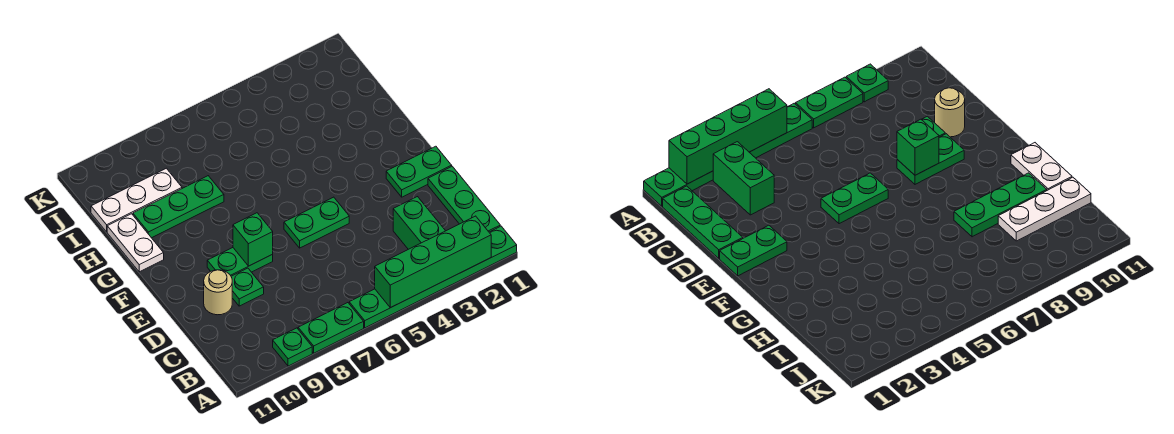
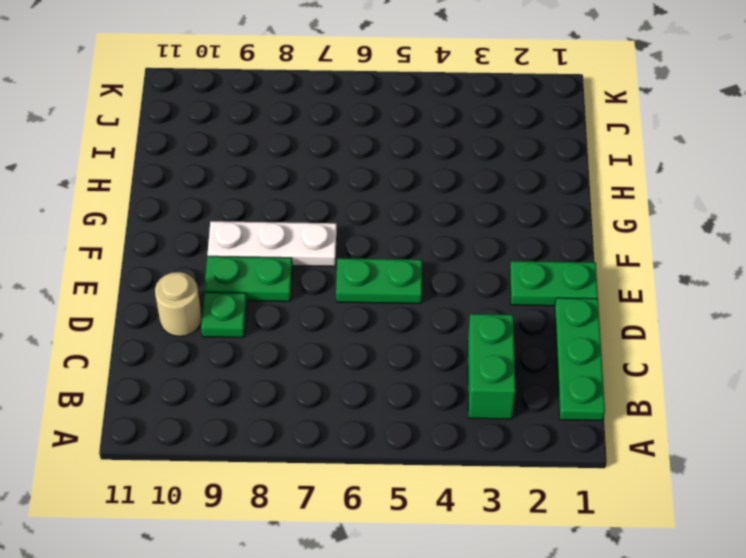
white plate F7:F9 level 1 -> white plate I9:I11 level 1
none -> green plate A1:A6 level 1
none -> green plate A7:A8 level 1
none -> green plate A9 level 1

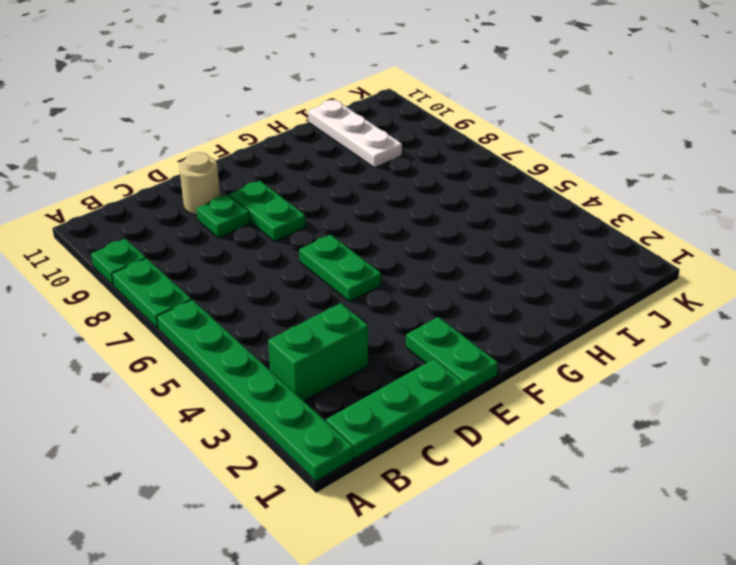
none -> white plate G11:H11 level 1
none -> green plate H8:H10 level 1
none -> green brick A2:A5 level 2

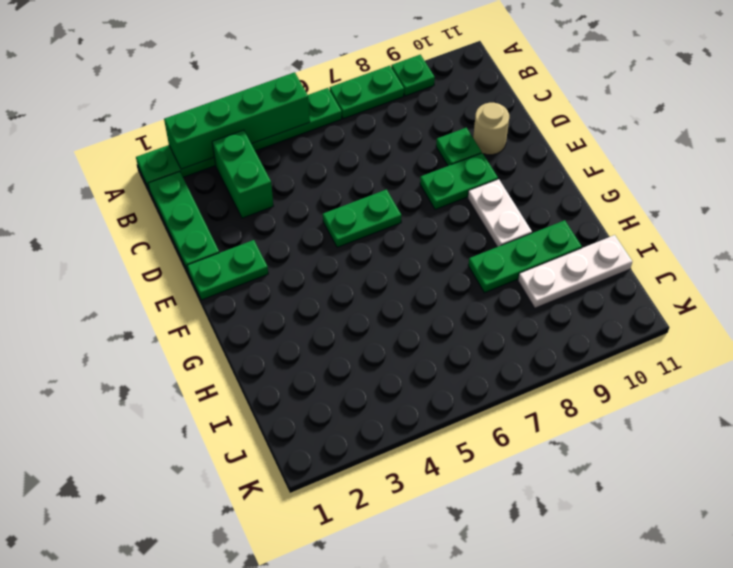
white plate F9:G9 level 1 -> white plate G11:H11 level 1
none -> green brick E8 level 2

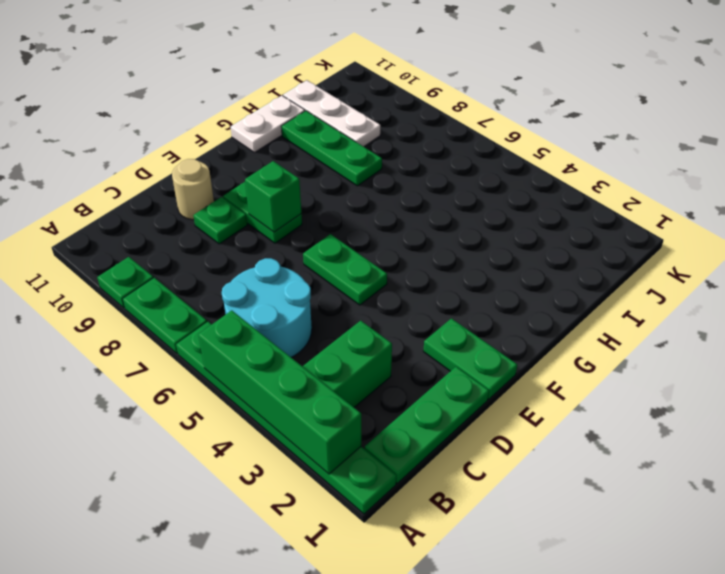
cyan round brick B5:C6 level 1 -> none

